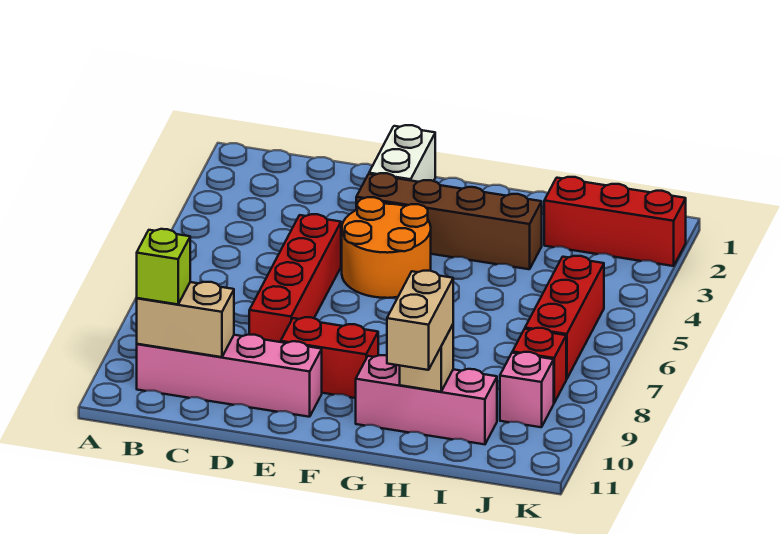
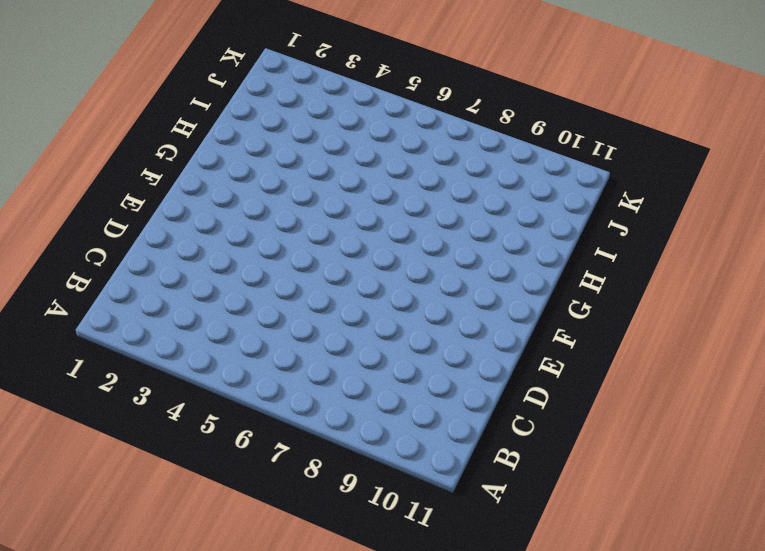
none -> pink brick B10:E10 level 1
none -> red brick D5:D8 level 1
none -> white brick E1:E2 level 1

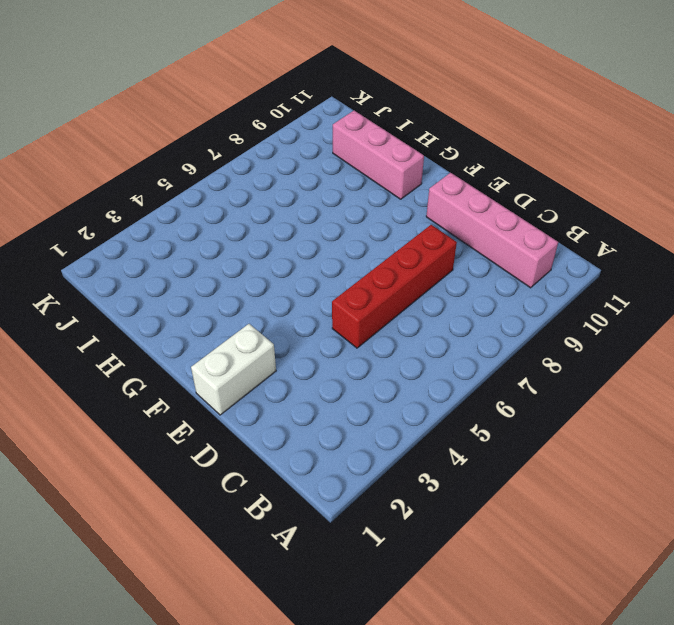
none -> brown brick E3:H3 level 1
none -> orange round brick E4:F5 level 1
none -> red brick E9:F9 level 1

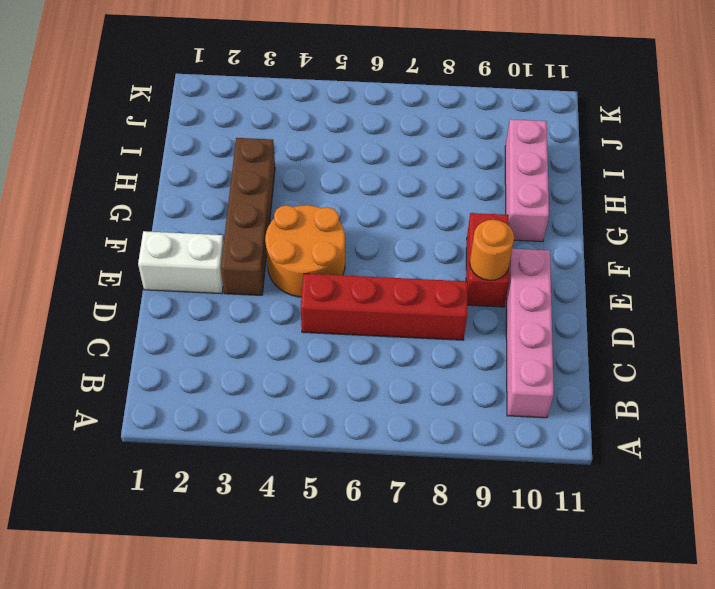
orange round brick E9 level 2 -> none
none -> red brick I2:K2 level 1
none -> red brick J5:J7 level 1
none -> red brick J8 level 1

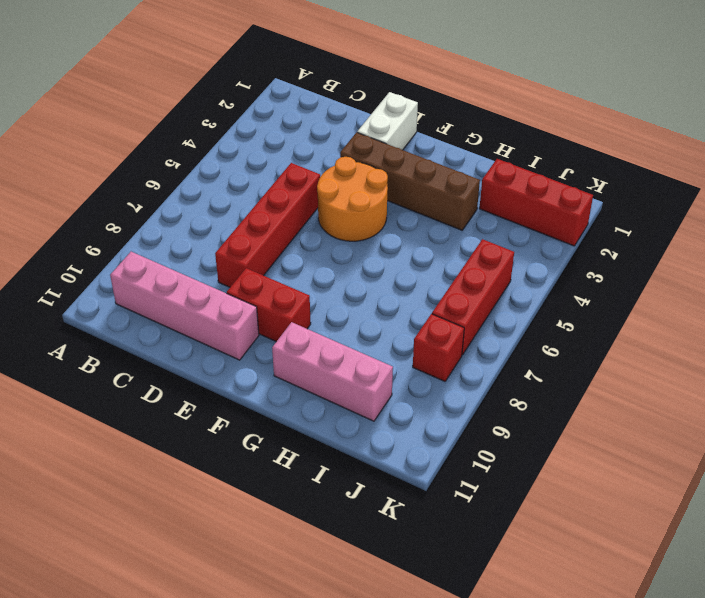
none -> pink brick J9 level 1
none -> tan brick B10:C10 level 2
none -> tan brick H10 level 2

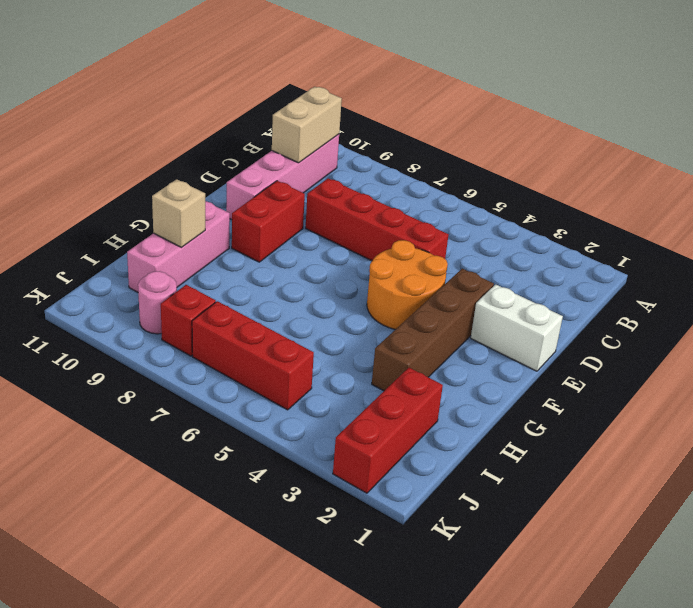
pink round brick J9 level 1 -> pink brick J9 level 1
none -> lime brick B10 level 3
none -> tan brick H10:H11 level 3

